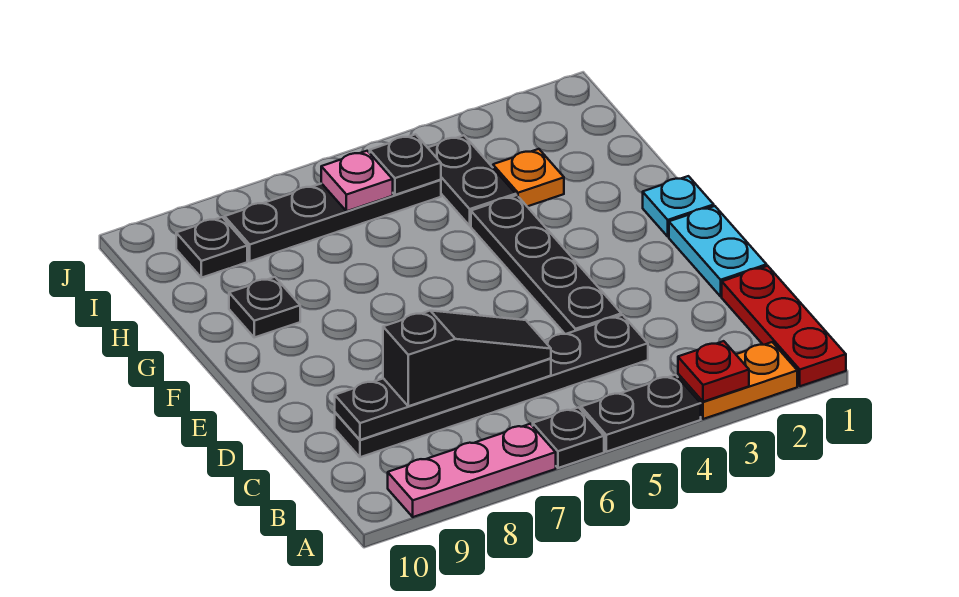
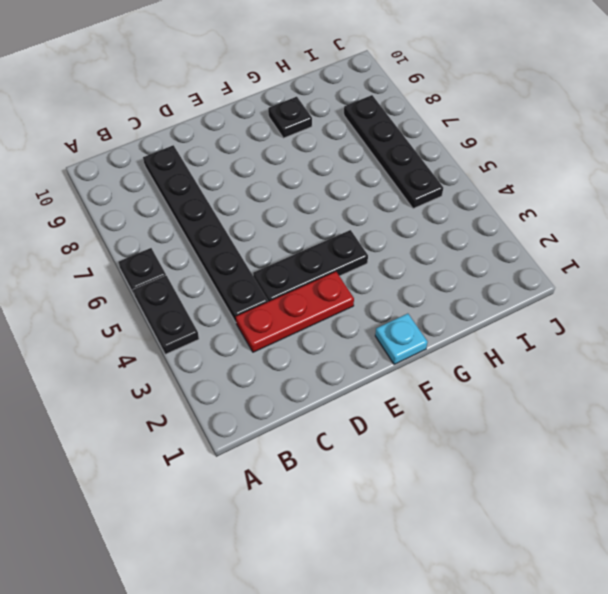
red plate C3:E3 level 1 -> red plate A1:C1 level 1
black plate D4:F4 level 1 -> black plate D4:G4 level 1
none -> orange plate A2:A3 level 1
none -> pink plate A7:A9 level 1
none -> cyan plate D1:E1 level 1

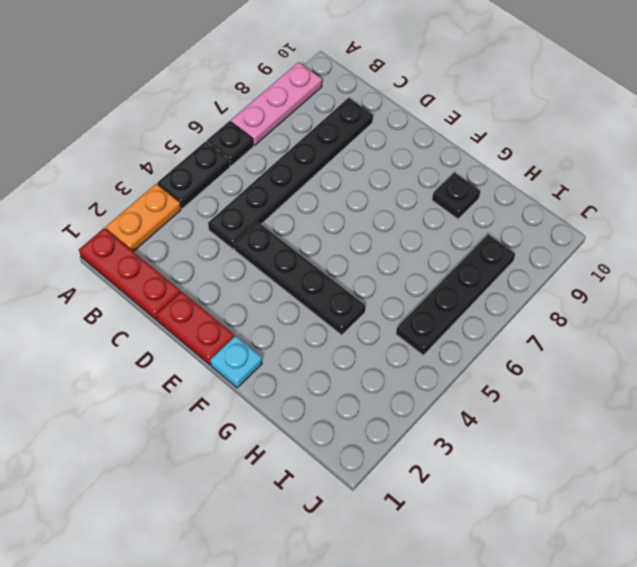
red plate D1:E1 level 1 -> cyan plate D1:E1 level 1
none -> orange plate H3 level 1
none -> black plate H4:I4 level 1
none -> black plate I9 level 1

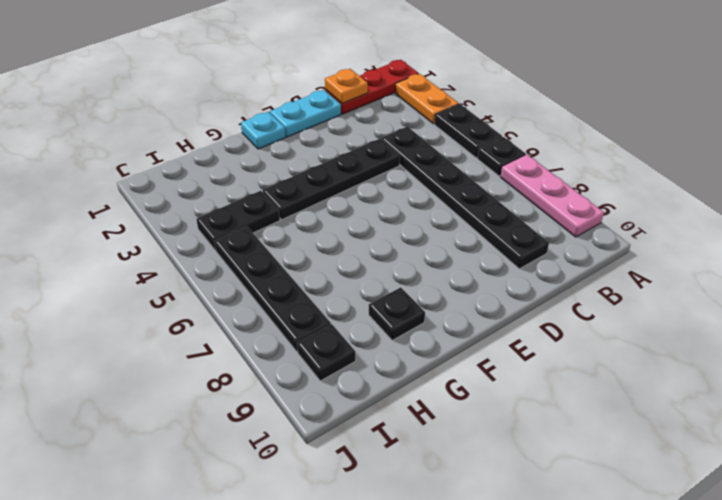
orange plate C1 level 2 -> orange plate H3 level 1
none -> red plate A3 level 2
none -> black plate C6:C9 level 2
none -> black plate I5 level 2

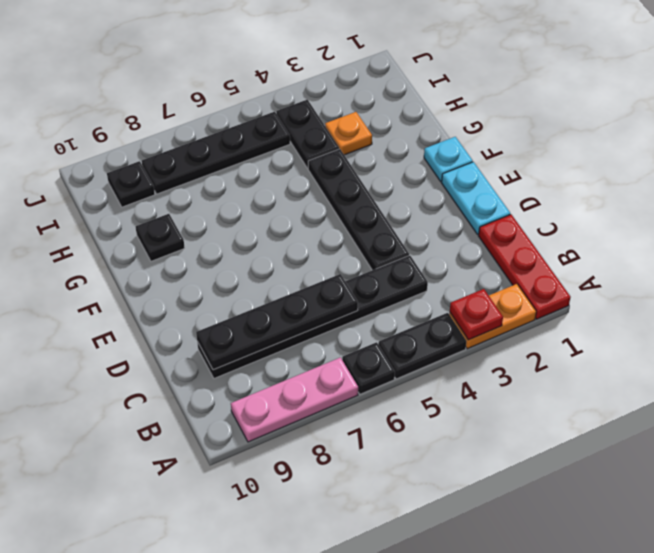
none -> black plate I5 level 2
none -> pink plate I6 level 2
none -> black slope C6:C8 level 3 top 8

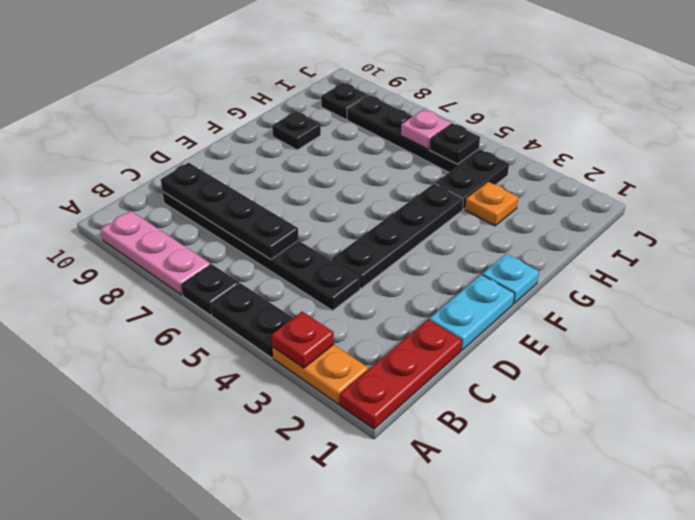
none -> black slope C6:C8 level 3 top 8

